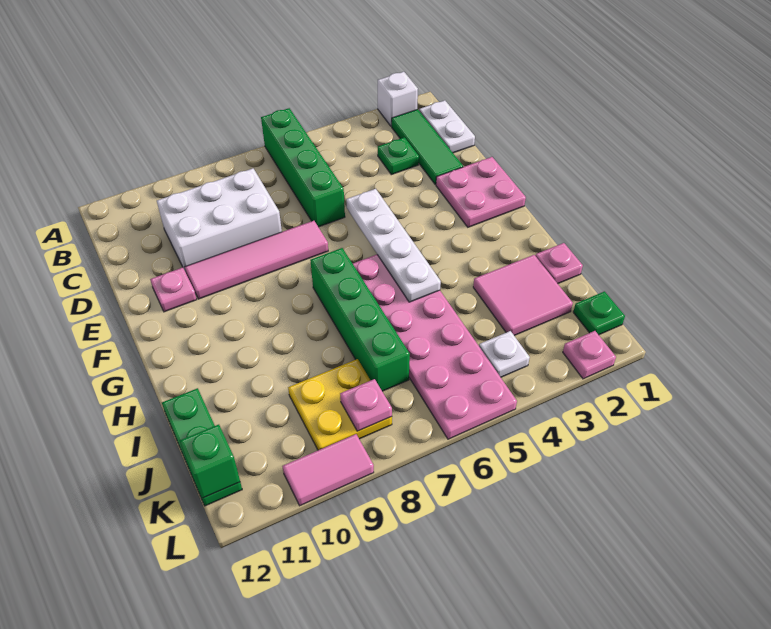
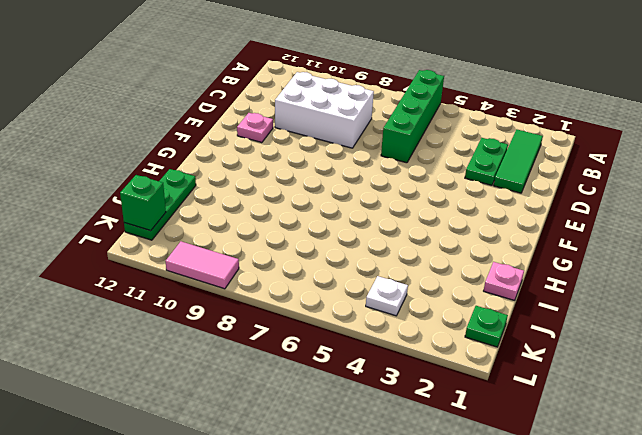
green plate C3:D3 level 1 -> green plate C3 level 1
none -> white brick A2 level 1
none -> white plate B1:C1 level 1
none -> pink plate E1:F2 level 1

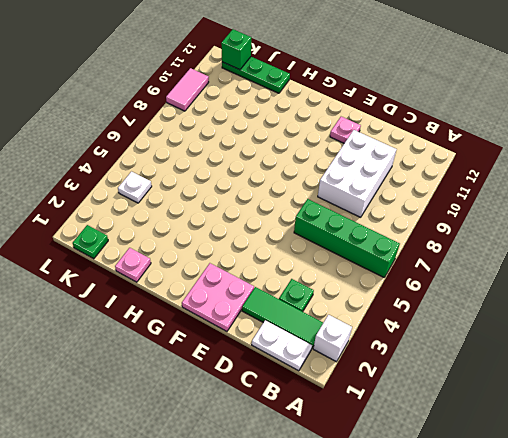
none -> pink tile E7:E10 level 1
none -> pink plate G5:L6 level 1
none -> green brick G7:J7 level 1

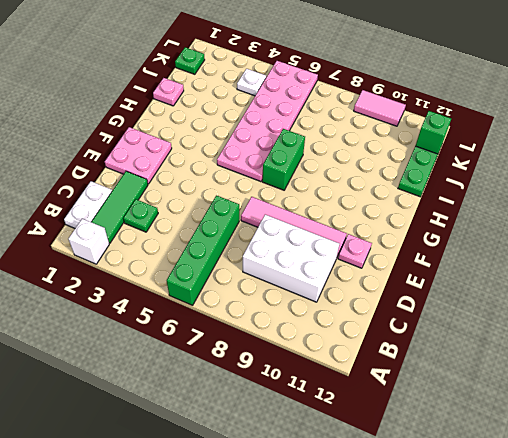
green brick G7:H7 level 1 -> green brick G7:J7 level 1
none -> pink tile I2:J3 level 1
none -> yellow plate J8:K9 level 1
none -> pink plate L2 level 1

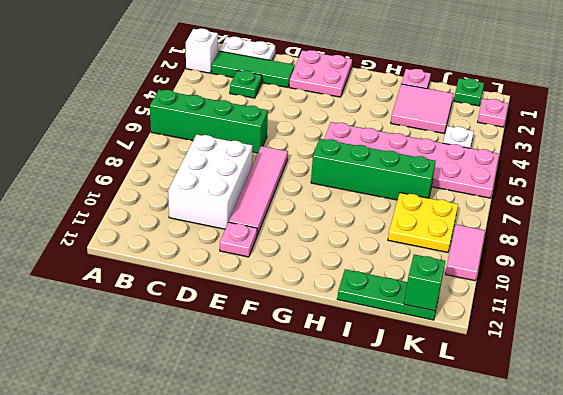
none -> white plate E5:H5 level 2
none -> pink plate K8 level 2

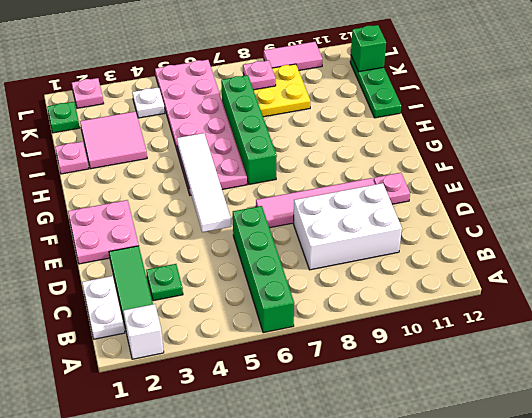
white tile E5:H5 level 2 -> white plate E5:H5 level 2

